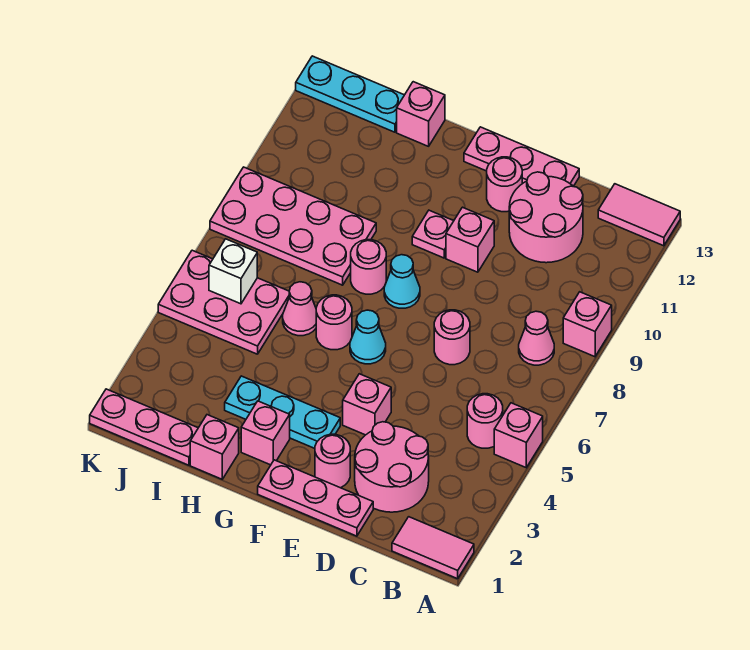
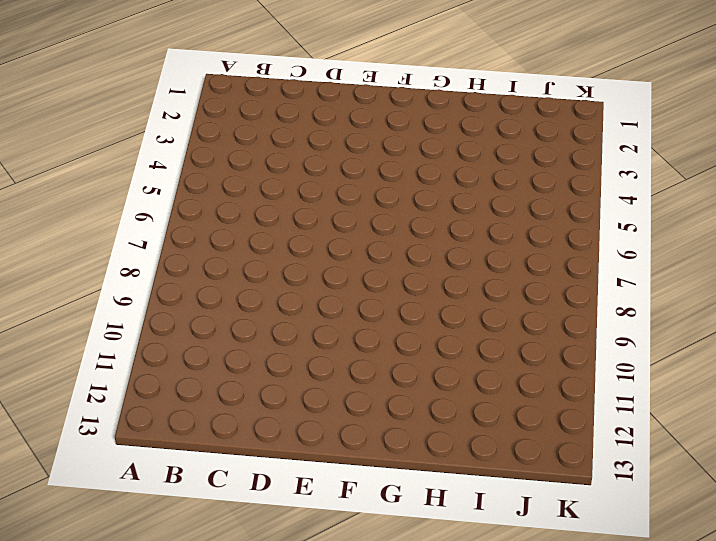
none -> pink tile A1:B1 level 1
none -> pink brick A5 level 1
none -> pink brick A9 level 1
none -> pink tile A13:B13 level 1

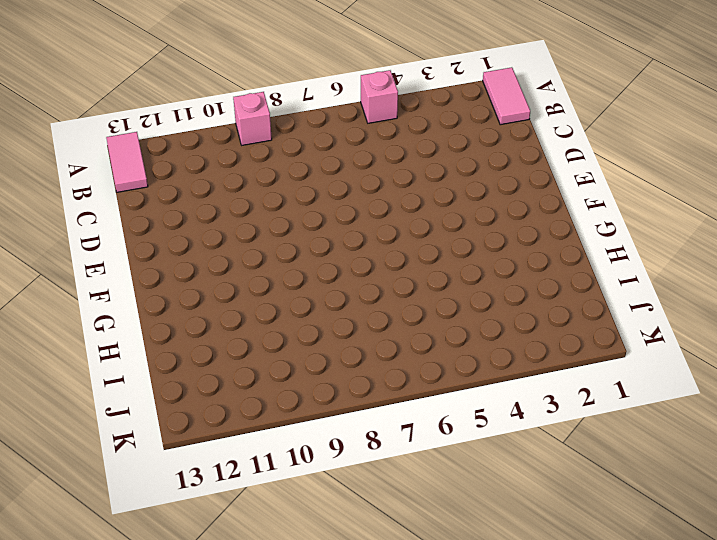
none -> pink round brick B5 level 1
none -> pink cone B8 level 1
none -> pink round brick C2:D3 level 1
none -> pink round brick C11:D12 level 1

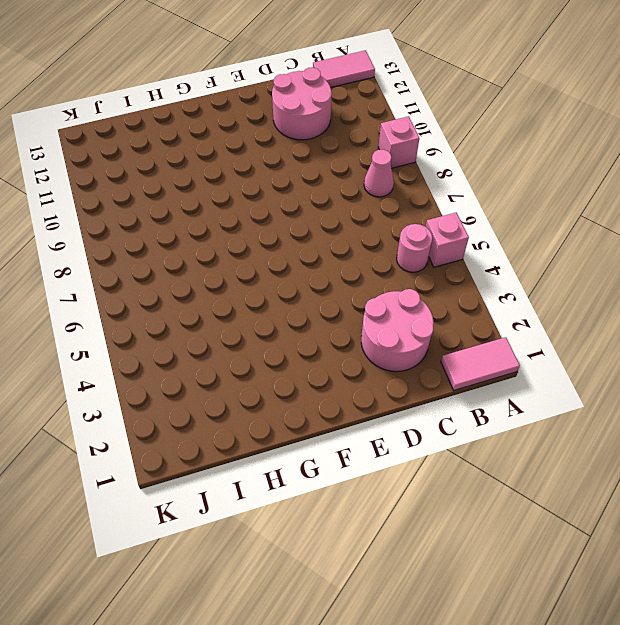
none -> pink plate D1:F1 level 1
none -> pink round brick D7 level 1
none -> pink plate D13:F13 level 1
none -> pink round brick E2 level 1

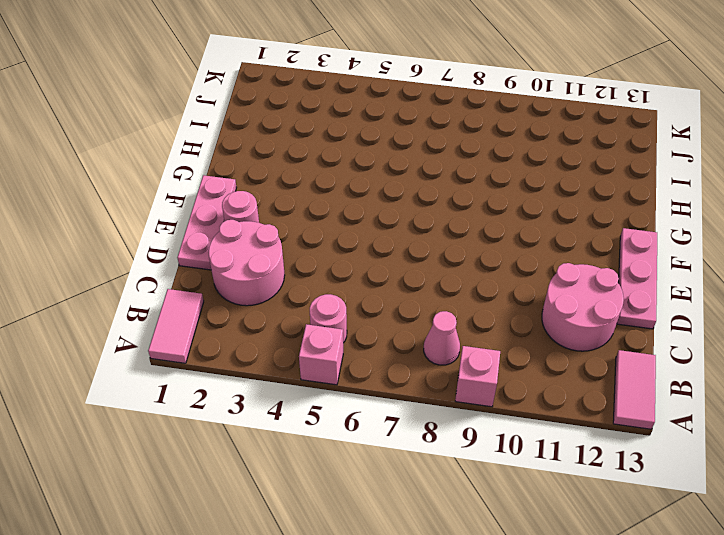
none -> pink round brick D7 level 1
none -> pink brick E4 level 1
none -> pink brick E10 level 1
none -> pink round brick E12 level 1

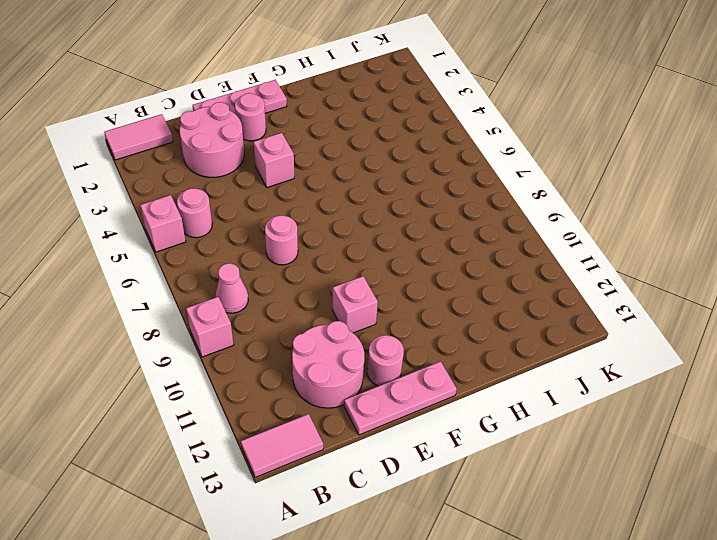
none -> cyan plate F3:H3 level 1
none -> cyan cone F6 level 1
none -> cyan cone F8 level 1
none -> pink plate F10 level 1

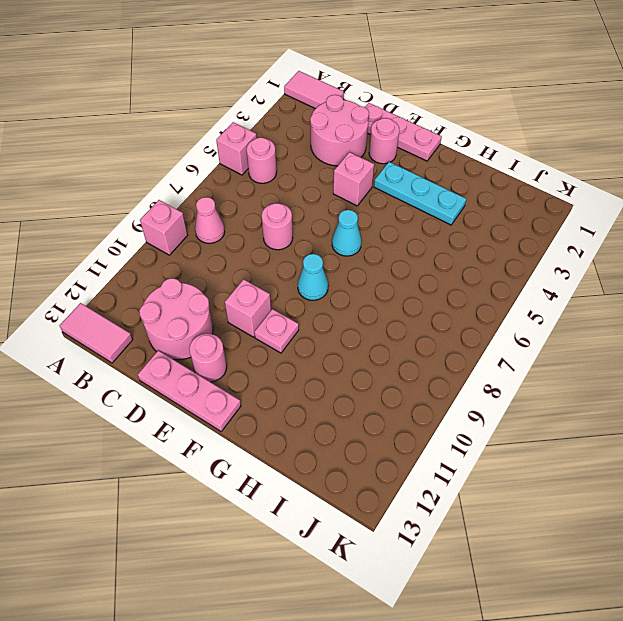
none -> pink brick G2 level 1
none -> pink round brick G6 level 1
none -> pink round brick G8 level 1
none -> pink brick H1 level 1

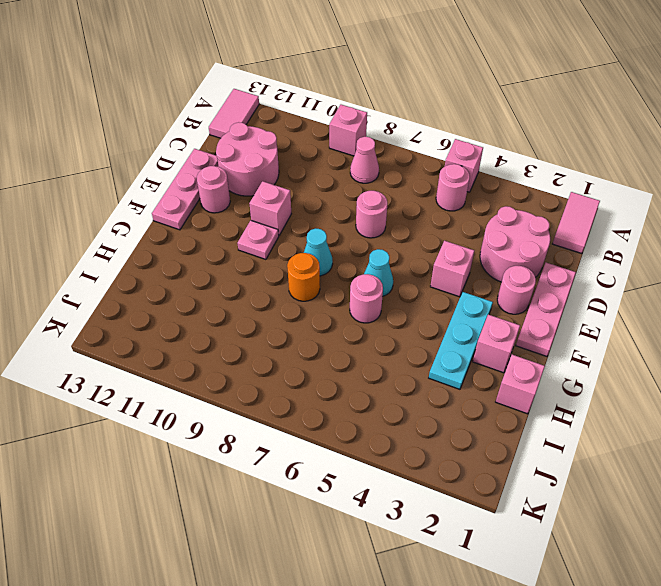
orange round brick G8 level 1 -> pink round brick G8 level 1
none -> pink cone H6 level 1
none -> pink plate H8:K9 level 1
none -> pink brick H13 level 1
none -> pink plate I1:K1 level 1

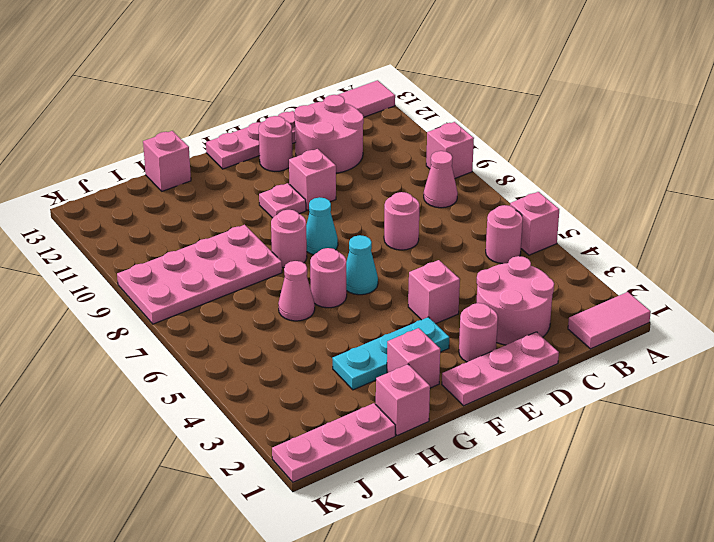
none -> pink plate I5:K6 level 1
none -> cyan plate I13:K13 level 1
none -> white brick J6 level 2

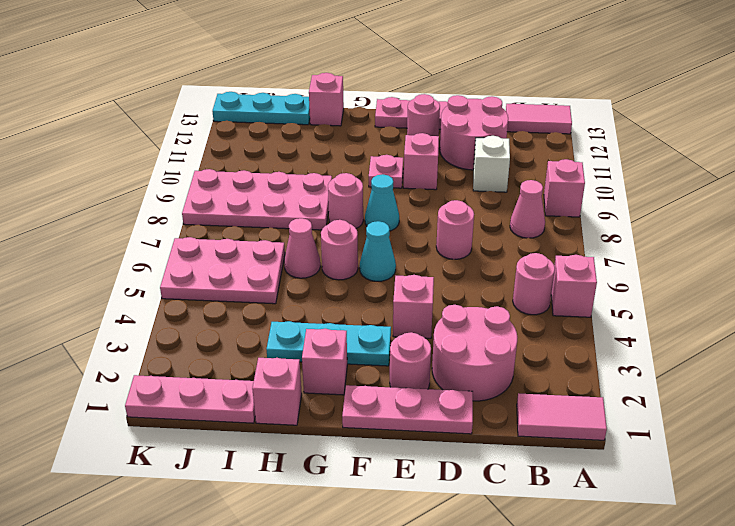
white brick C10 level 1 -> white brick J6 level 2

